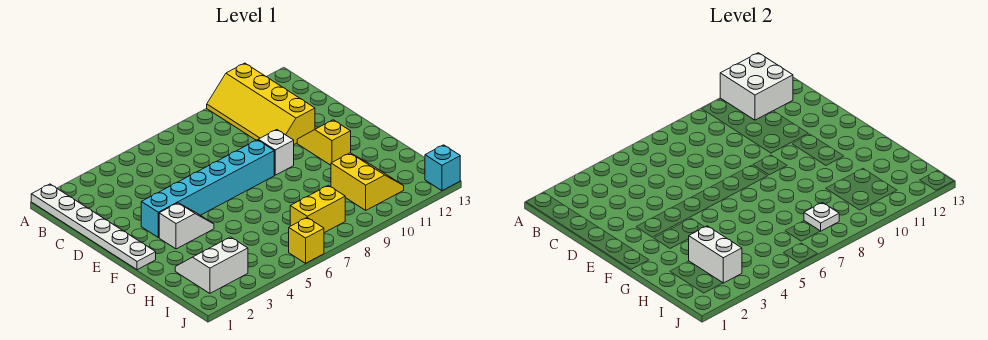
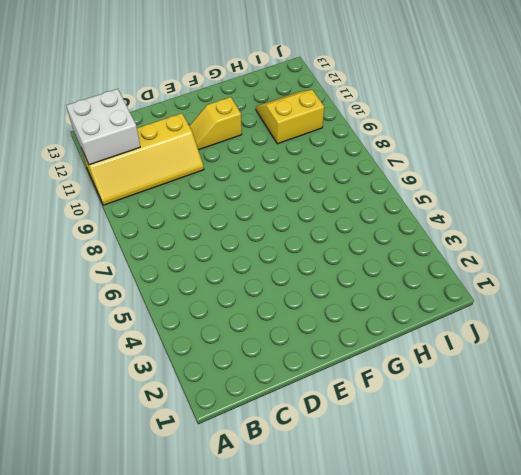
none -> white plate A1:F1 level 1
none -> cyan brick E3:E8 level 1
none -> white brick E9 level 1

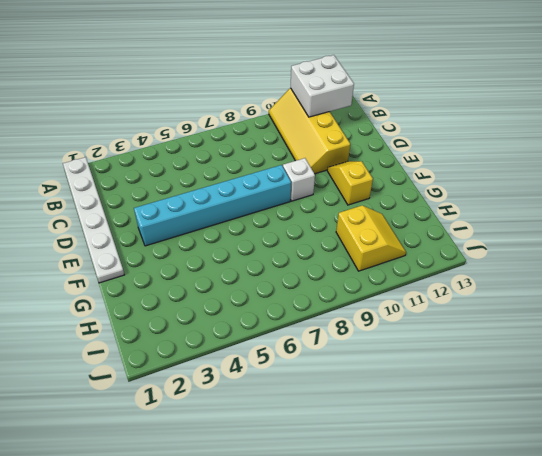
none -> white slope F3:F4 level 1 top 3
none -> white slope H2:I3 level 1 top I
none -> yellow brick I7:I8 level 1

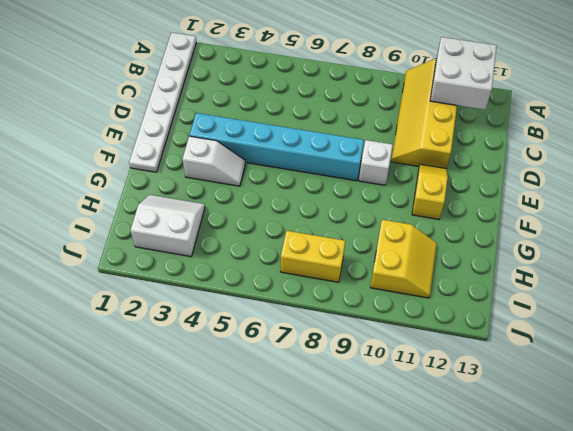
none -> yellow brick J6 level 1
none -> cyan brick J13 level 1
none -> white brick H3:I3 level 2

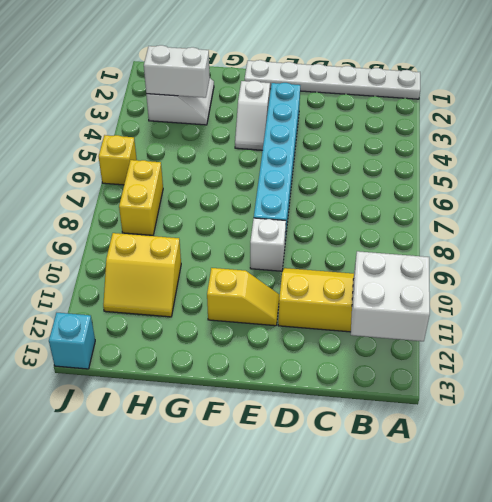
none -> white plate I8 level 2

